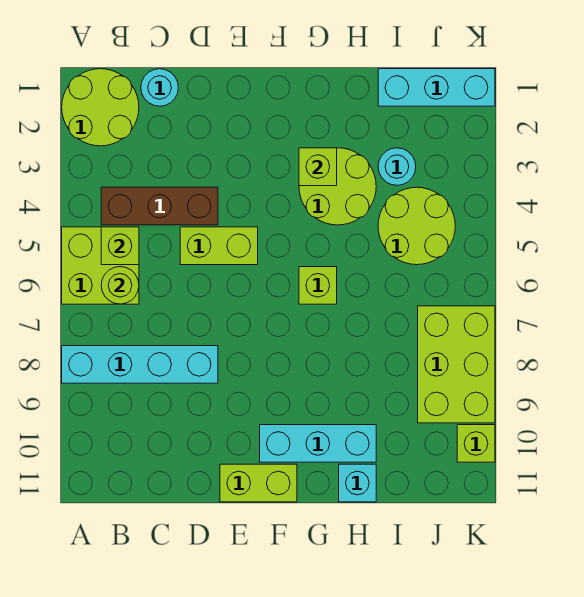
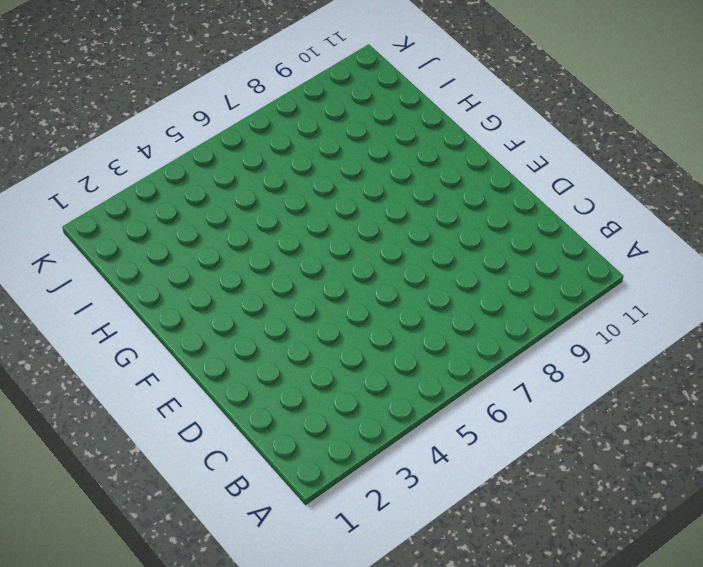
none -> lime round brick A1:B2 level 1
none -> lime brick A5:B6 level 1
none -> cyan brick A8:D8 level 1

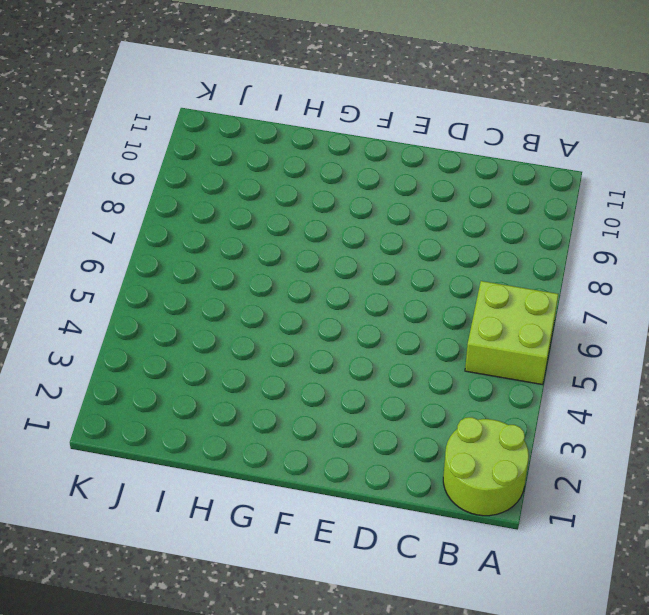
none -> cyan brick A8:D8 level 1
none -> brown brick B4:D4 level 1
none -> cyan round brick C1 level 1

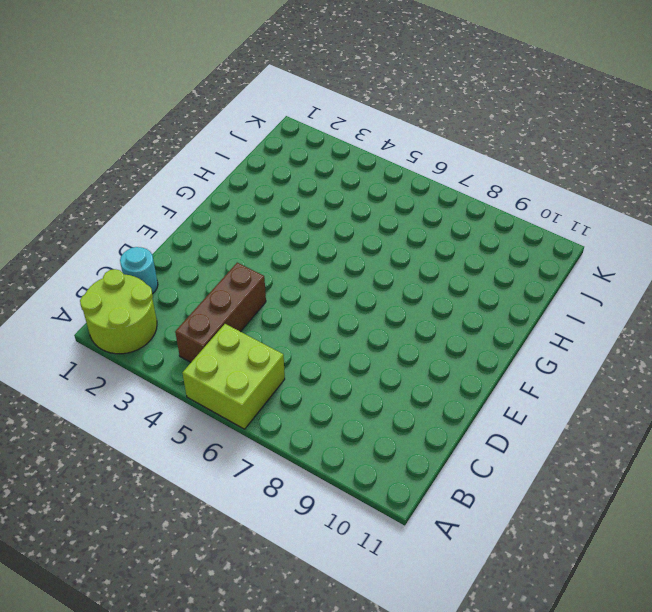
none -> cyan brick A8:D8 level 1
none -> lime brick D5:E5 level 1
none -> lime brick E11:F11 level 1

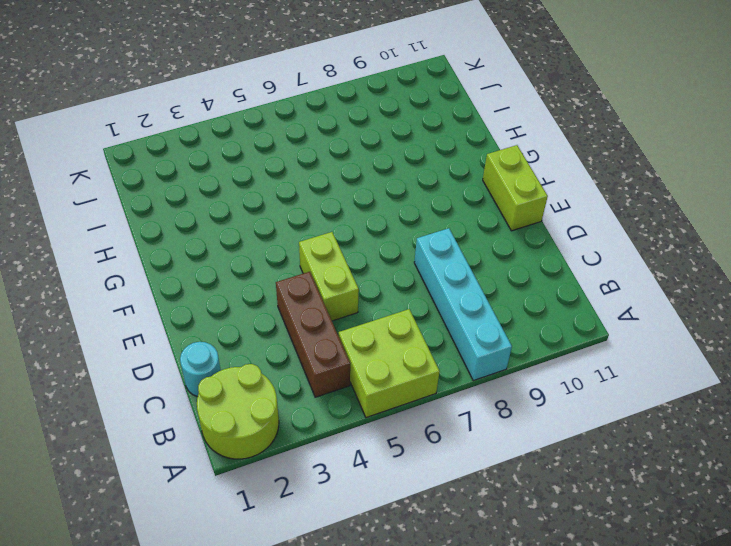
none -> cyan brick F10:H10 level 1
none -> lime round brick G3:H4 level 1
none -> lime brick G6 level 1

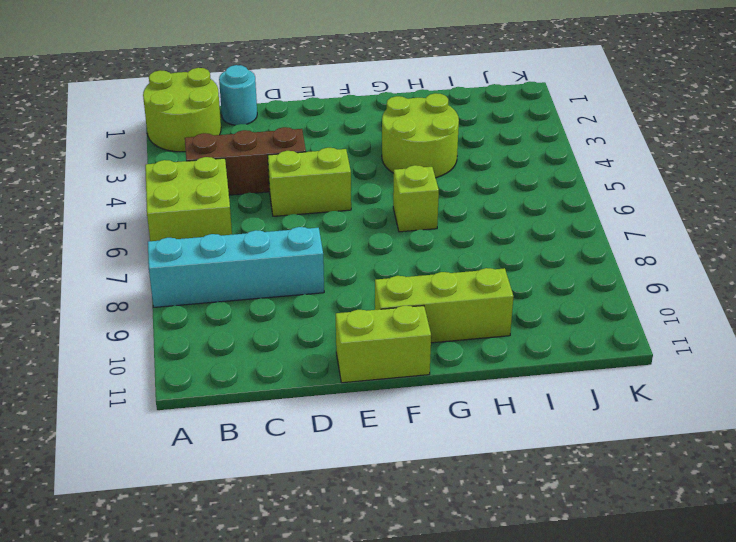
lime brick F10:H10 level 1 -> cyan brick F10:H10 level 1
none -> cyan brick H11 level 1
none -> cyan brick I1:K1 level 1
none -> cyan round brick I3 level 1

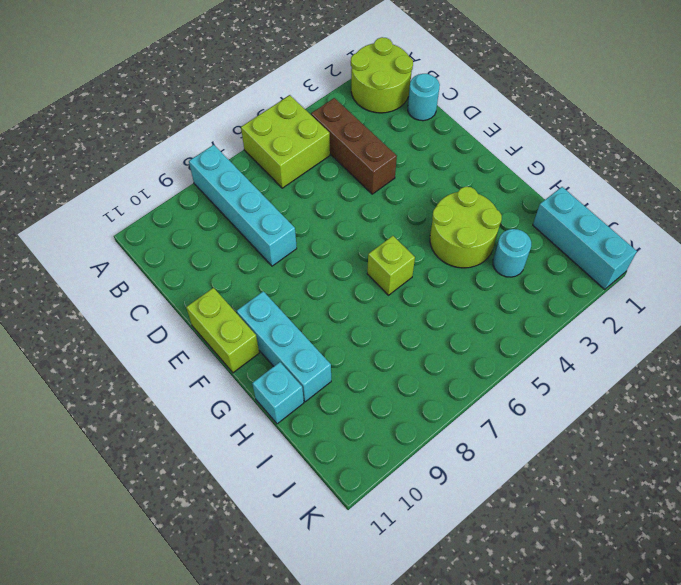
none -> lime brick D5:E5 level 1
none -> lime round brick I4:J5 level 1
none -> lime brick J7:K9 level 1

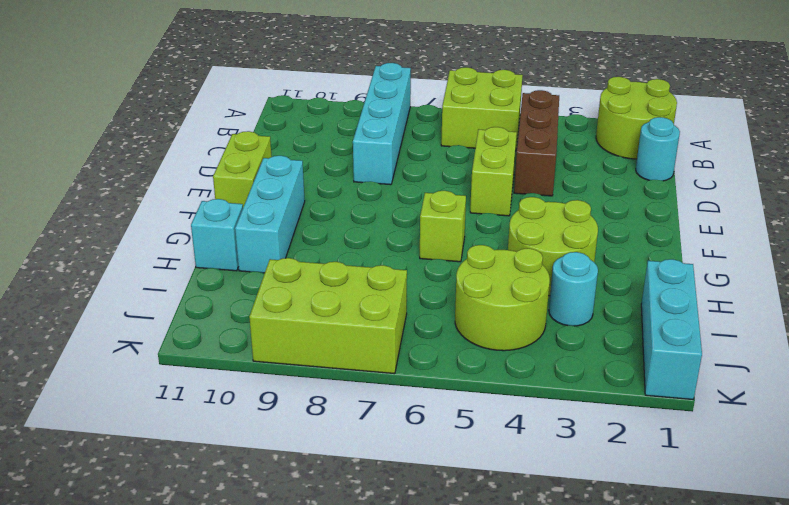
none -> lime brick K10 level 1
none -> lime brick B5 level 2
none -> lime round brick B6 level 2

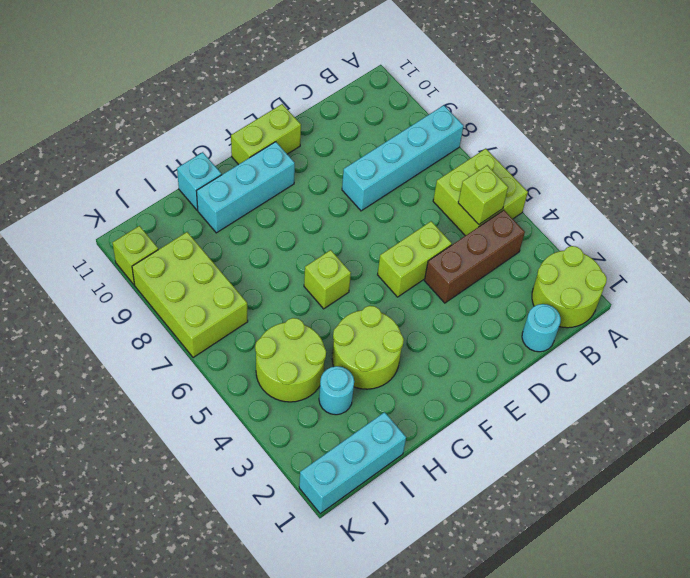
none -> lime round brick B6 level 2
none -> lime brick G3 level 2

